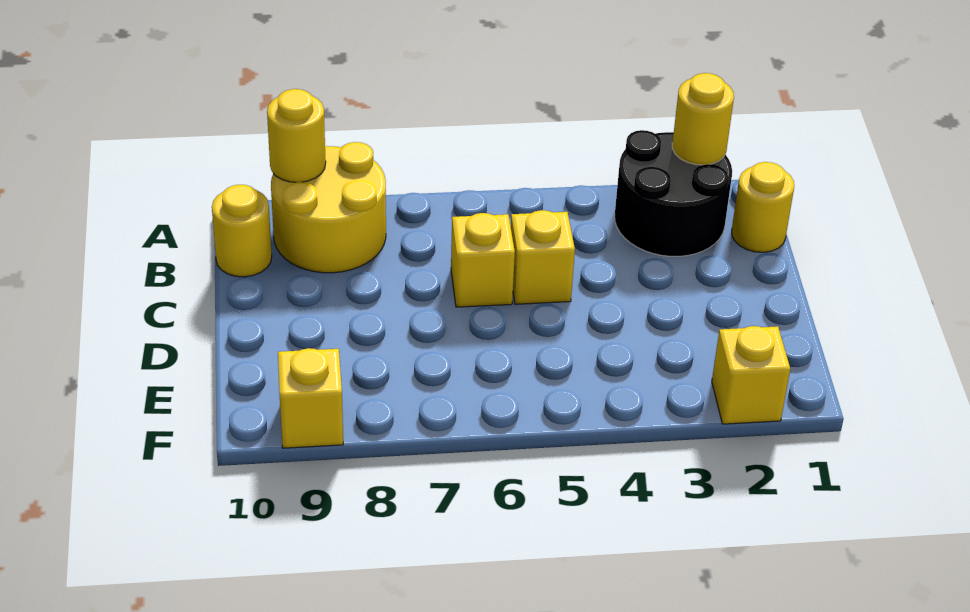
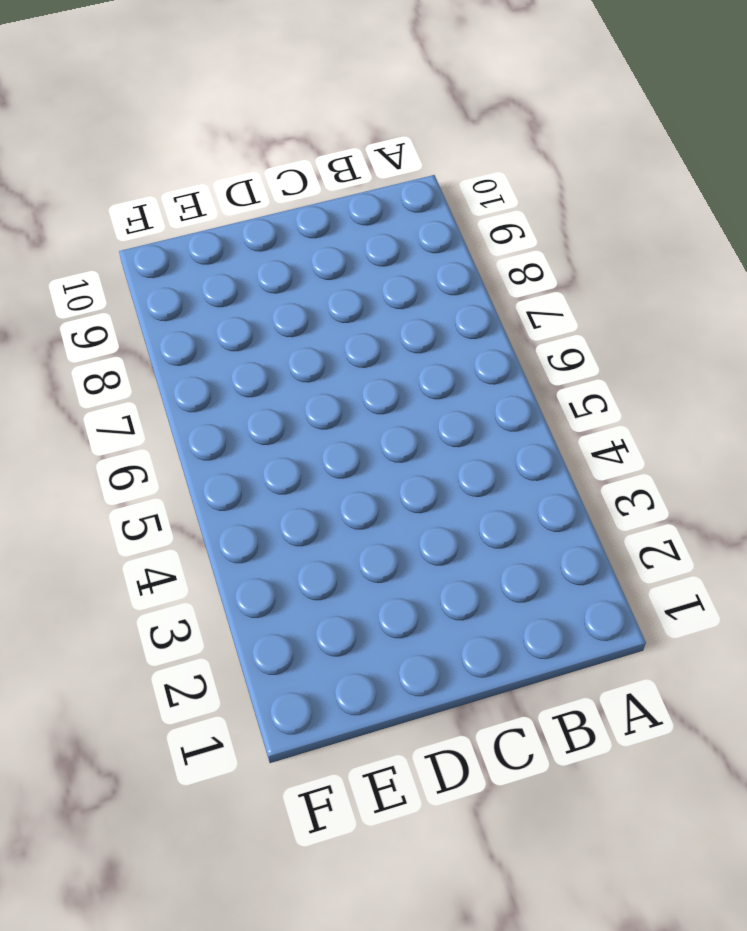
none -> black round brick A2:B3 level 1
none -> yellow round brick A8:B9 level 1

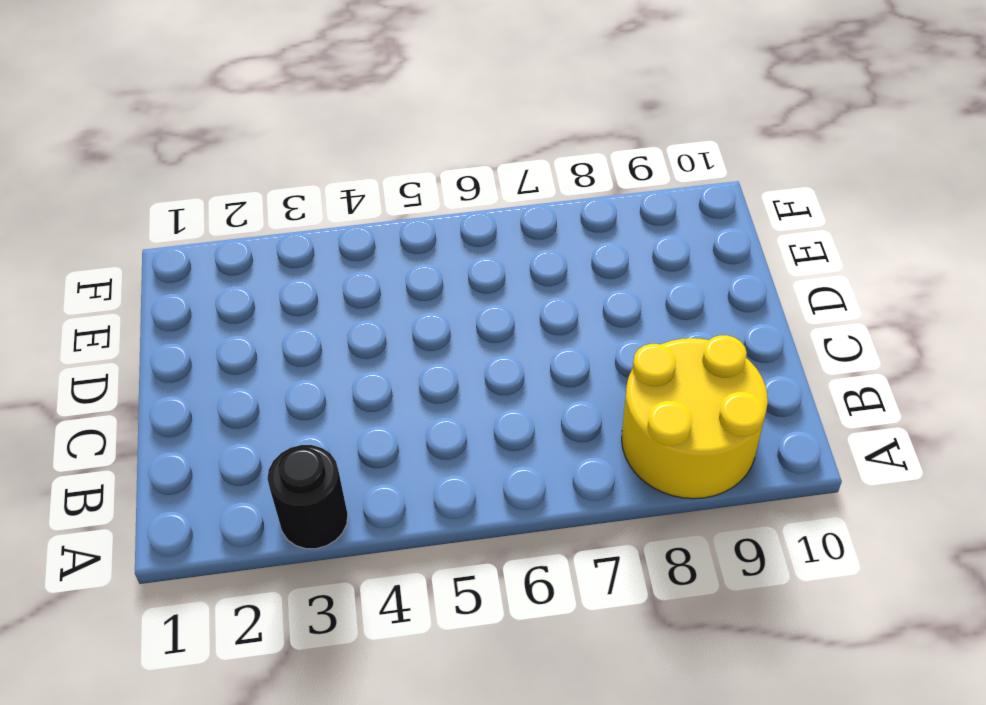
black round brick A3 level 1 -> black round brick A2:B3 level 1
none -> yellow round brick B1 level 1
none -> yellow round brick B10 level 1

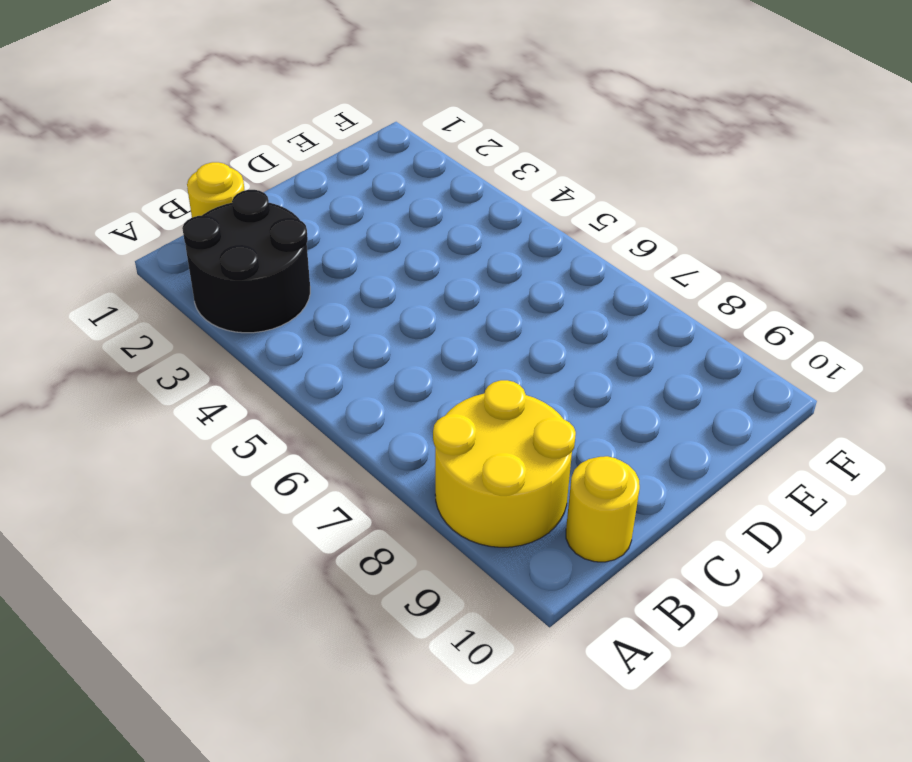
none -> yellow brick C5 level 1
none -> yellow brick C6 level 1

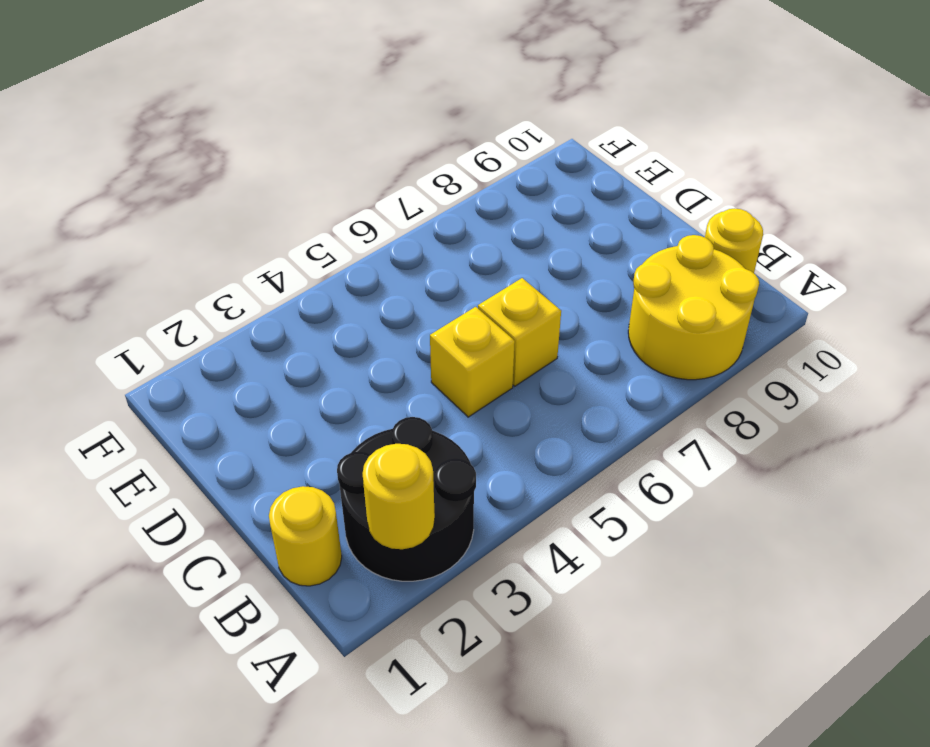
none -> yellow brick F2 level 1
none -> yellow brick F9 level 1

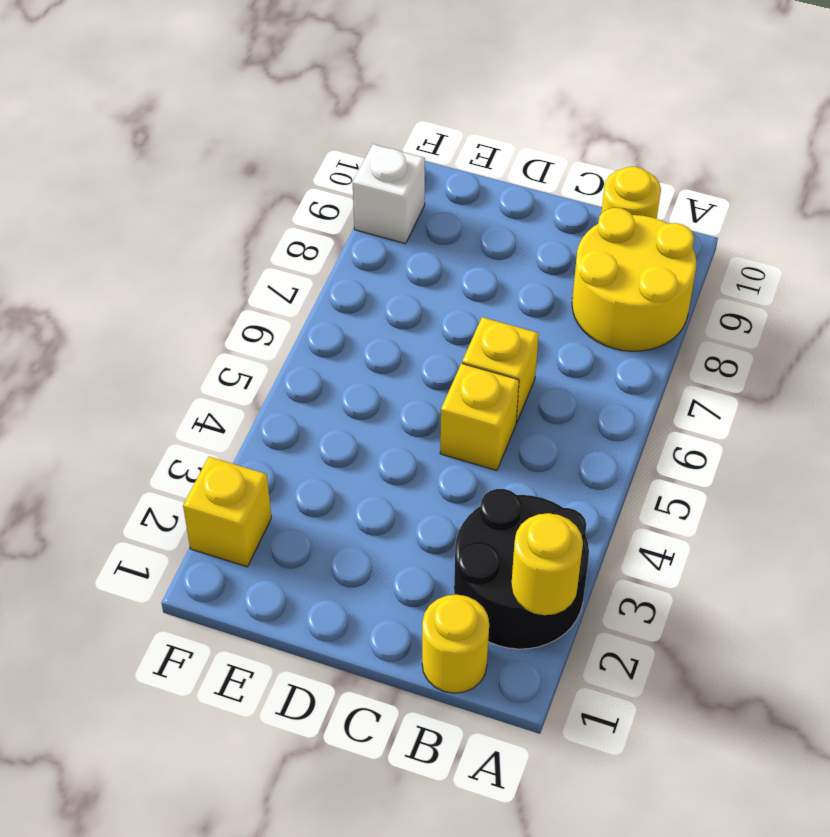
white brick F9 level 1 -> yellow brick F9 level 1
none -> yellow round brick A9 level 2

